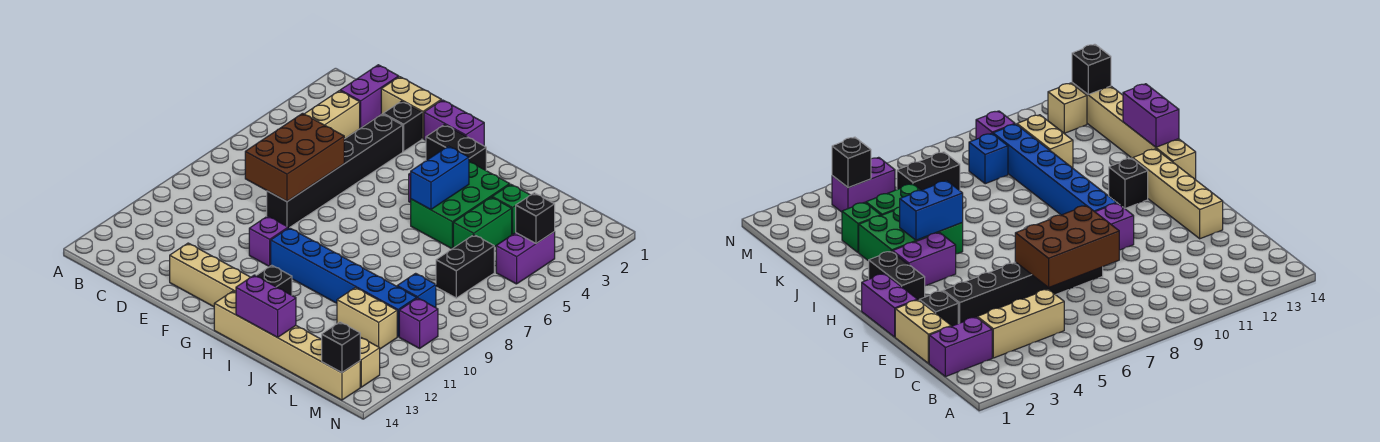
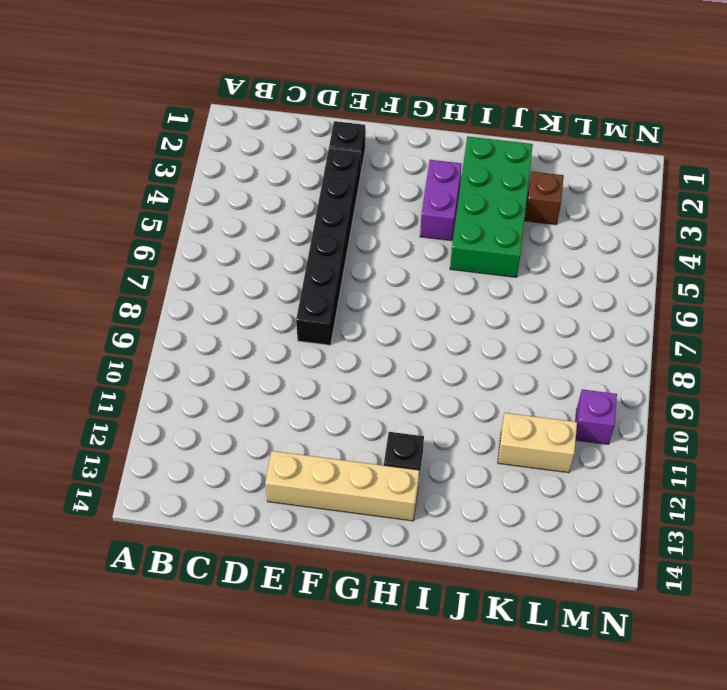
green brick I2:J5 level 1 -> green brick I3:J5 level 1
brown brick K3 level 1 -> green brick K3 level 1
none -> purple brick C1:C2 level 1
none -> tan brick C3:C5 level 1
none -> tan brick D1:E1 level 1

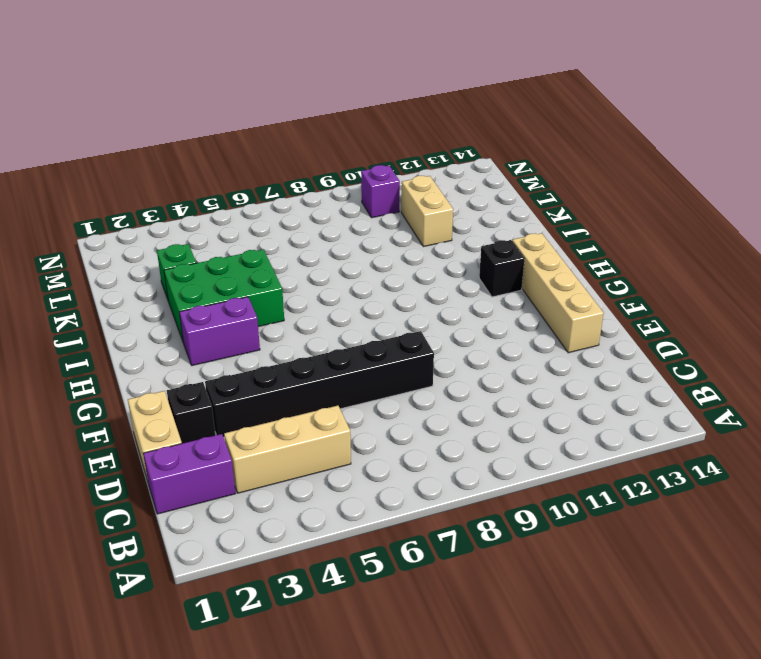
none -> purple brick F1:G1 level 1
none -> purple brick F10 level 1
none -> black brick G2:H2 level 1

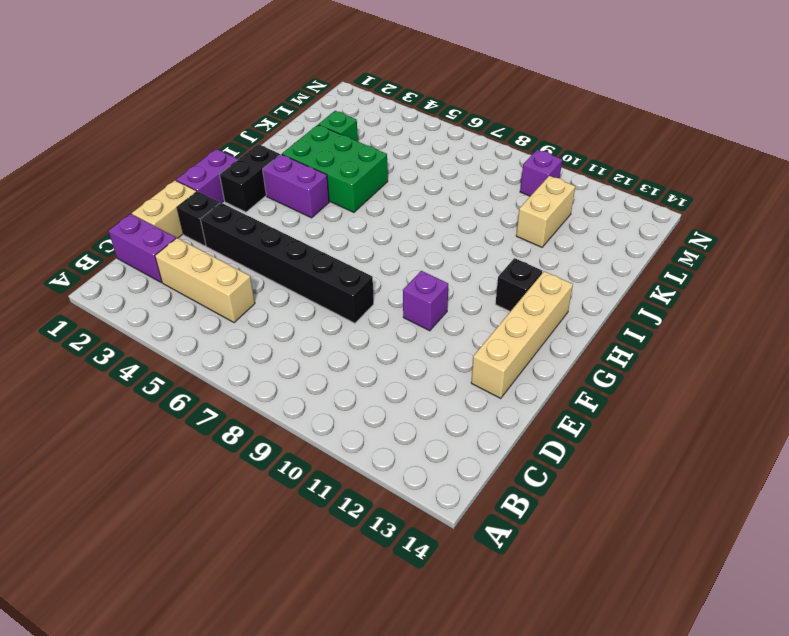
none -> blue brick G10:L10 level 1
none -> tan brick H14:M14 level 1
none -> green brick K4:K5 level 1

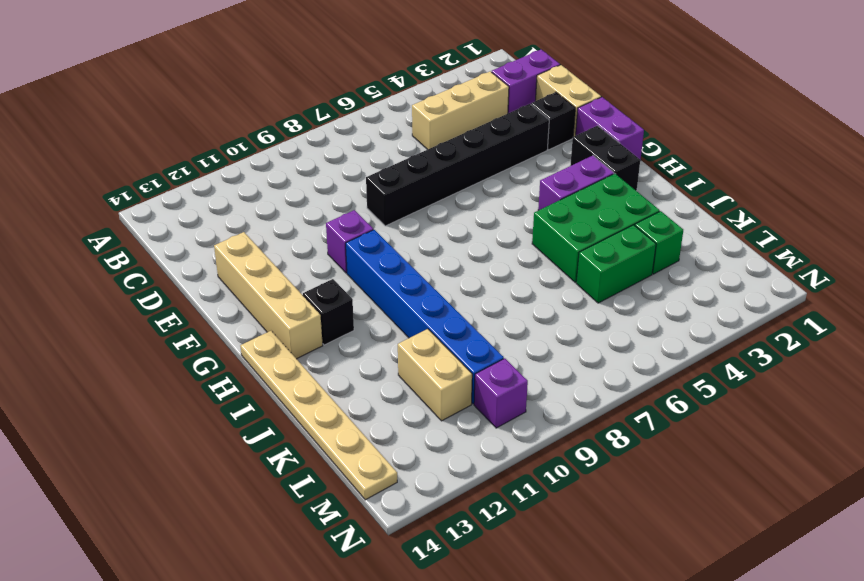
tan plate H14:M14 level 1 -> tan brick H14:M14 level 1
none -> black brick L6:L7 level 1
none -> blue brick L9 level 1
none -> purple brick M4:M5 level 1

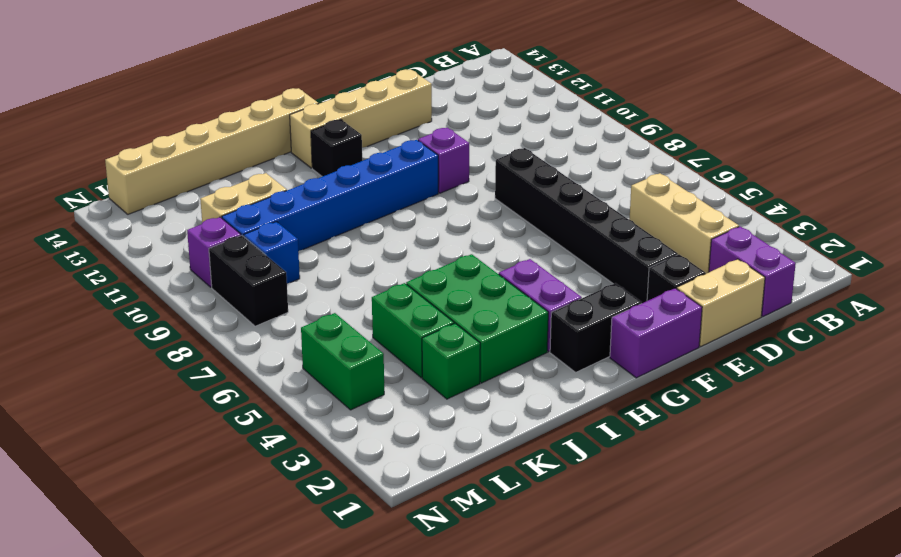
green brick M4:M5 level 1 -> purple brick M4:M5 level 1
black brick M8:M9 level 1 -> black brick L6:L7 level 1
none -> tan brick M13 level 1
none -> brown brick D6:E8 level 2
none -> blue brick I4:I5 level 2

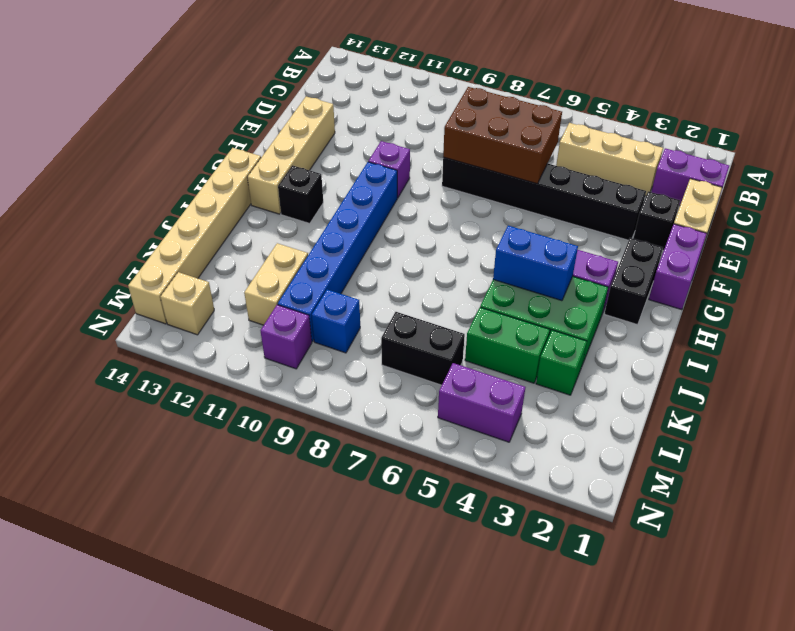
none -> purple brick I14:J14 level 2
none -> black brick M4 level 2
none -> black brick M14 level 2

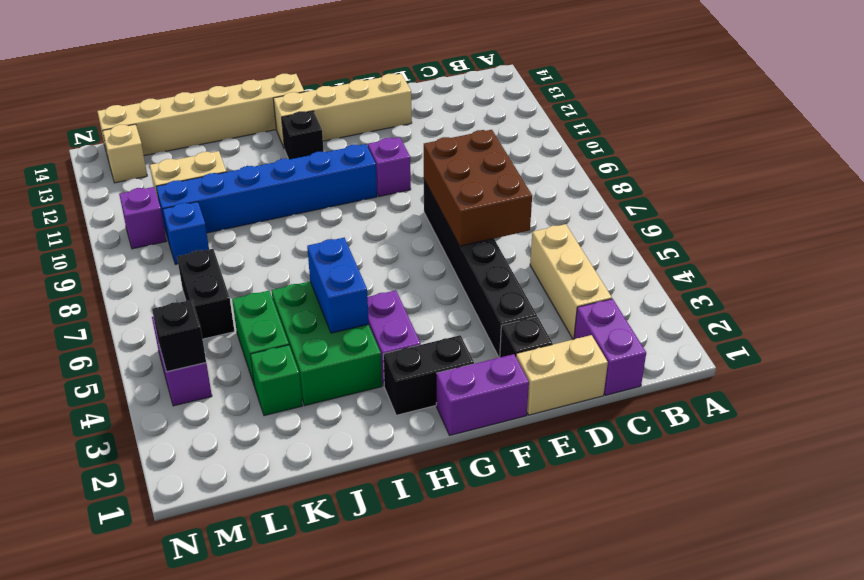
none -> purple brick I14:J14 level 2
none -> black brick M14 level 2

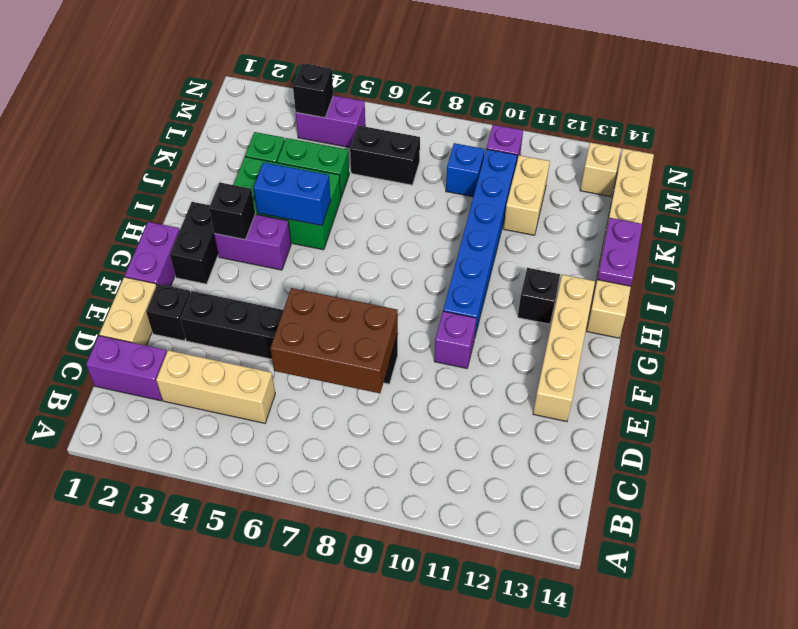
black brick H3 level 2 -> black brick M14 level 2
purple plate I14:J14 level 2 -> purple brick I14:J14 level 2

